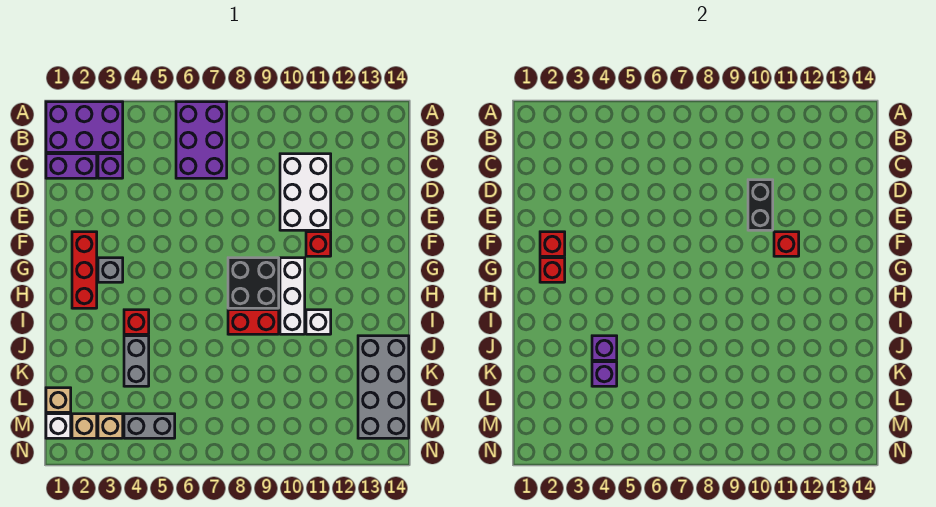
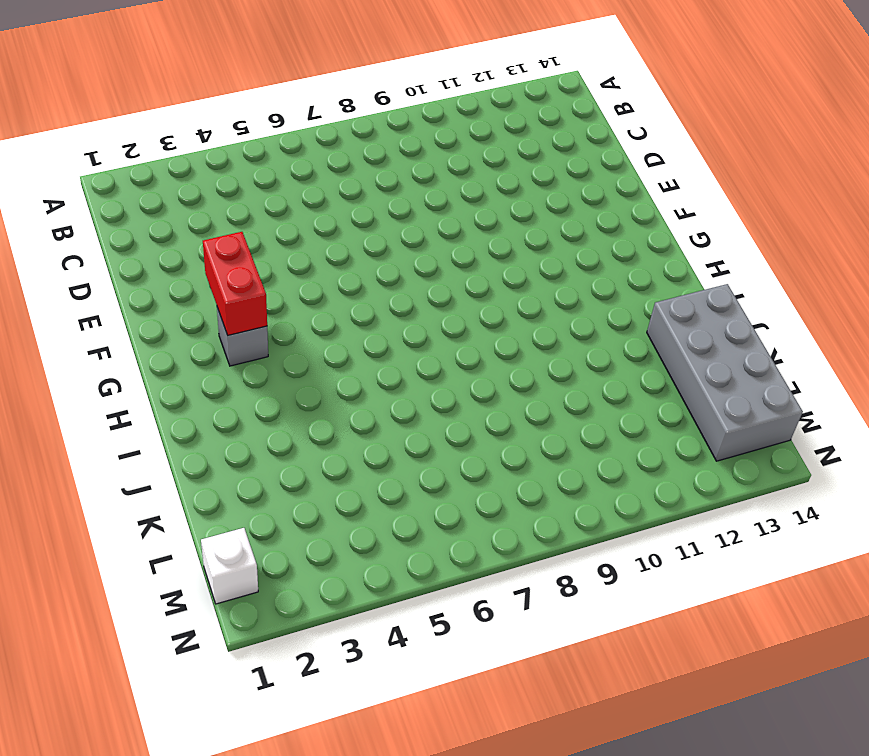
red brick F3:G3 level 2 -> red brick I8:I9 level 1
none -> purple brick A1:B3 level 1
none -> purple brick A6:C7 level 1
none -> purple brick C1:C2 level 1

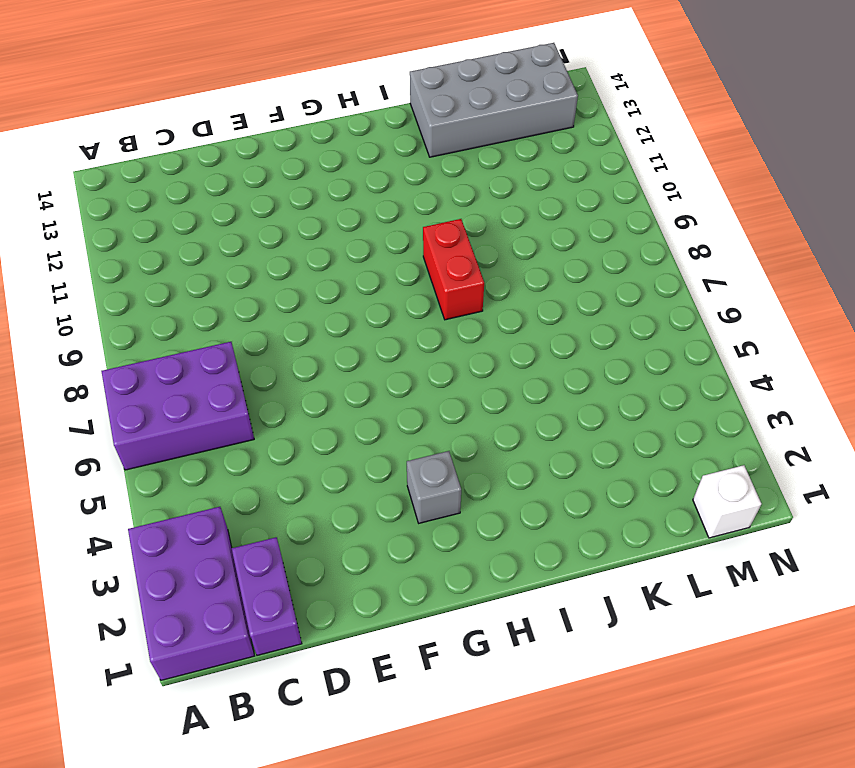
none -> purple brick C3 level 1
none -> white brick C10:E11 level 1
none -> red brick F2:H2 level 1

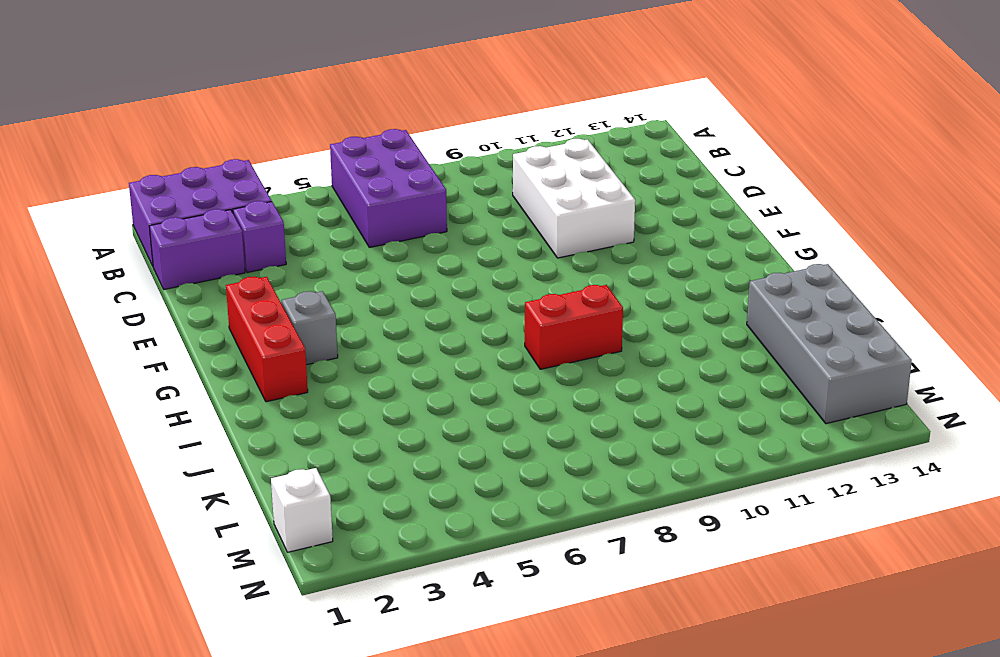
none -> red brick F11 level 1
none -> black brick G8:H9 level 1
none -> white brick G10:I10 level 1

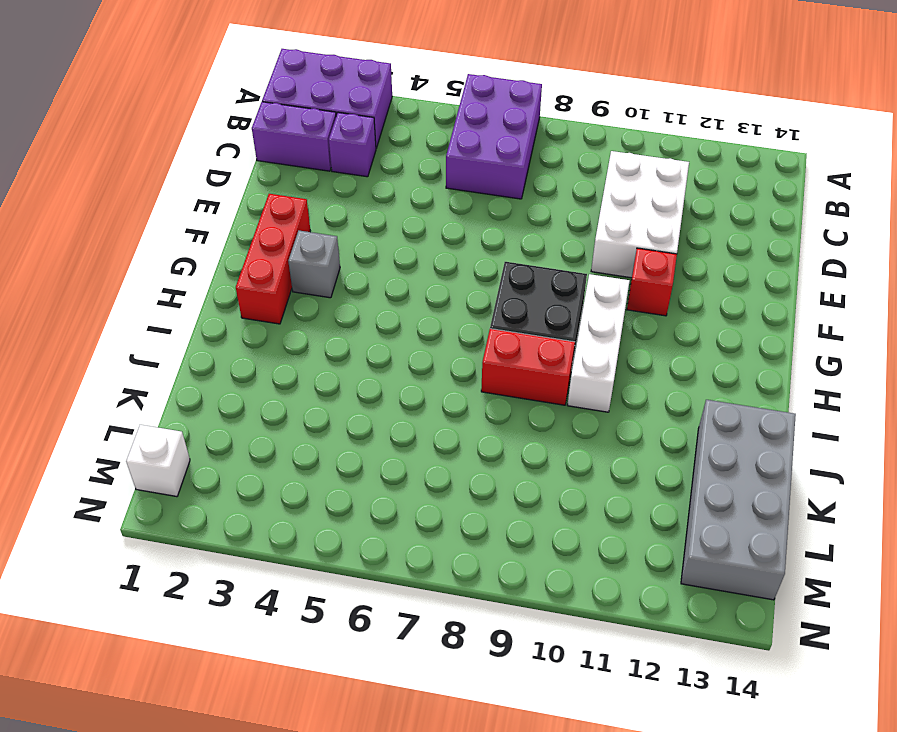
none -> red brick I4 level 1
none -> white brick I11 level 1
none -> grey brick J4:K4 level 1

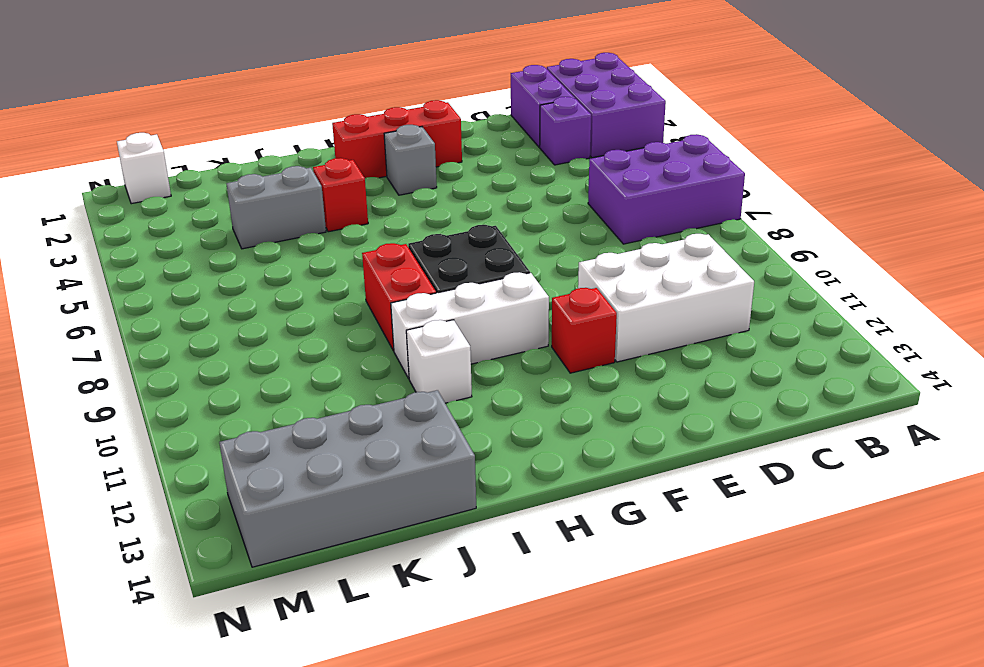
none -> tan brick L1 level 1
none -> tan brick M2 level 1
none -> tan brick M3 level 1

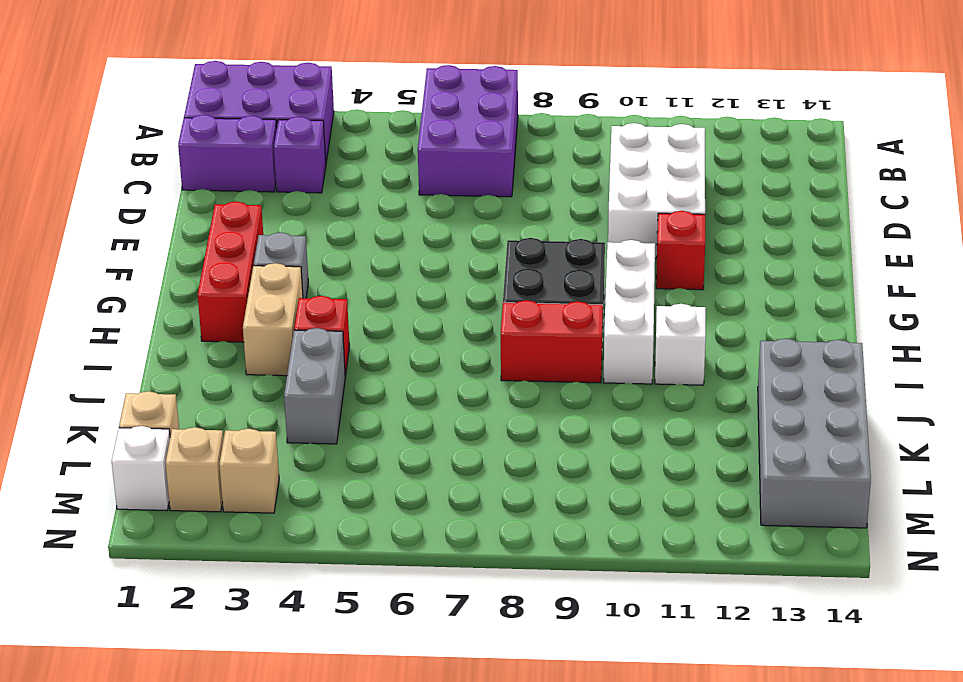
tan brick H3:I3 level 1 -> none
none -> grey brick M4:M5 level 1
none -> black brick D10:E10 level 2
none -> red brick F2 level 2

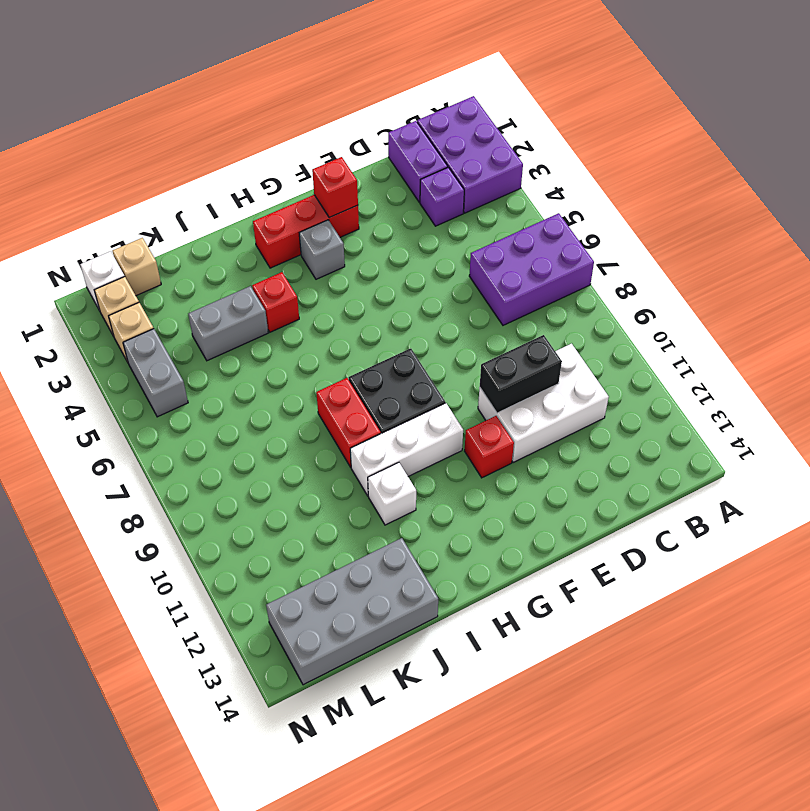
none -> red brick F11 level 2
none -> red brick G2 level 2
none -> purple brick J4 level 2

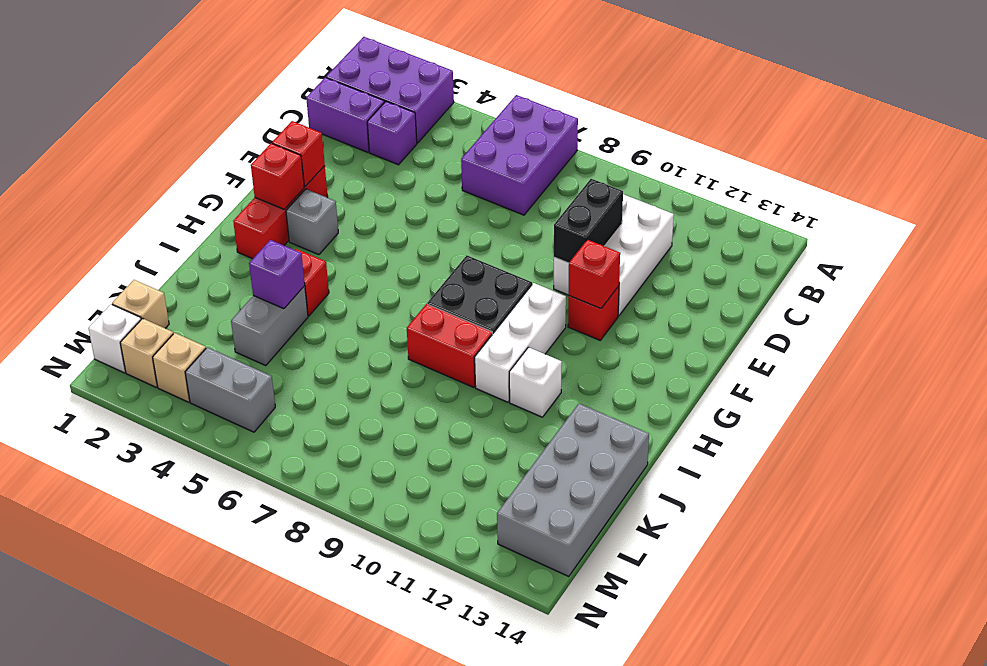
none -> purple brick K4 level 2

